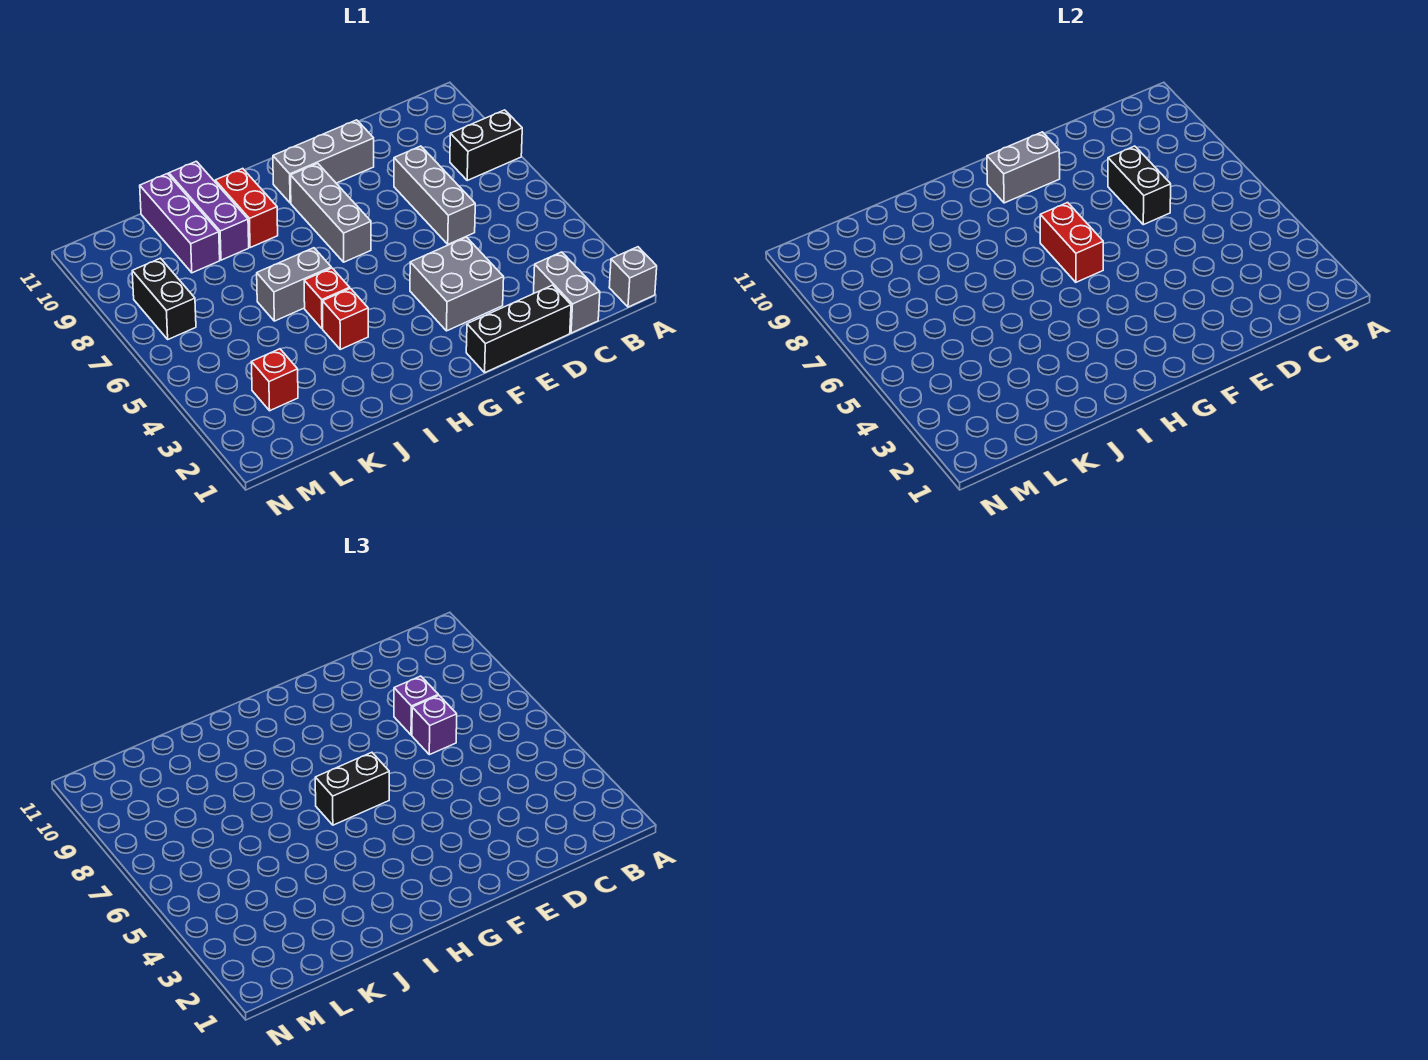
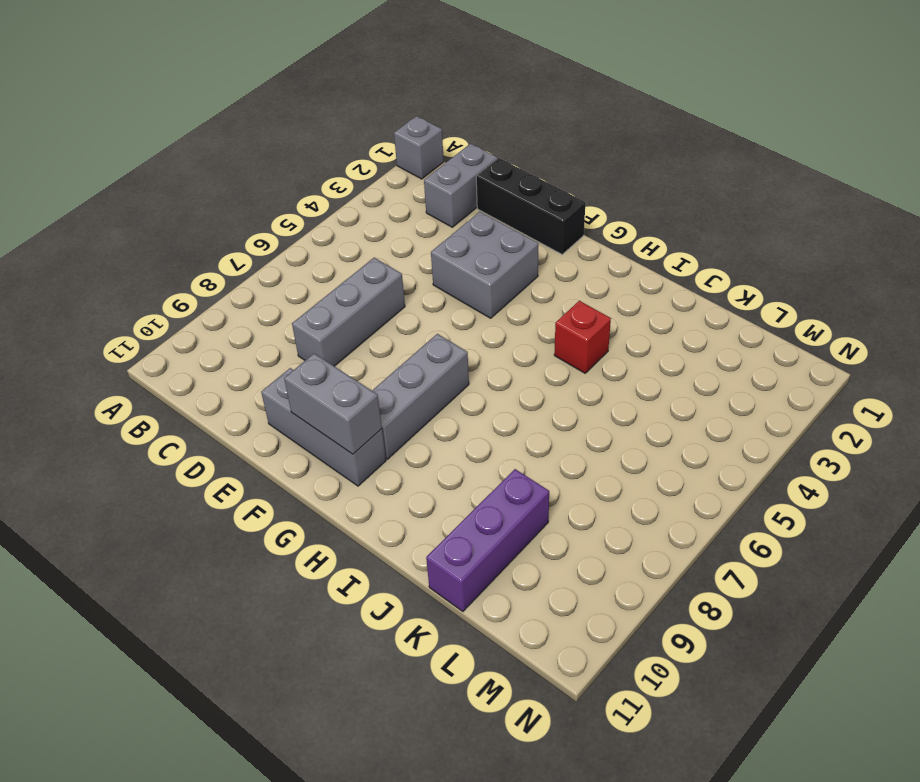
none -> black brick A8:B8 level 1
none -> red brick I5 level 1
none -> grey brick I6:J6 level 1

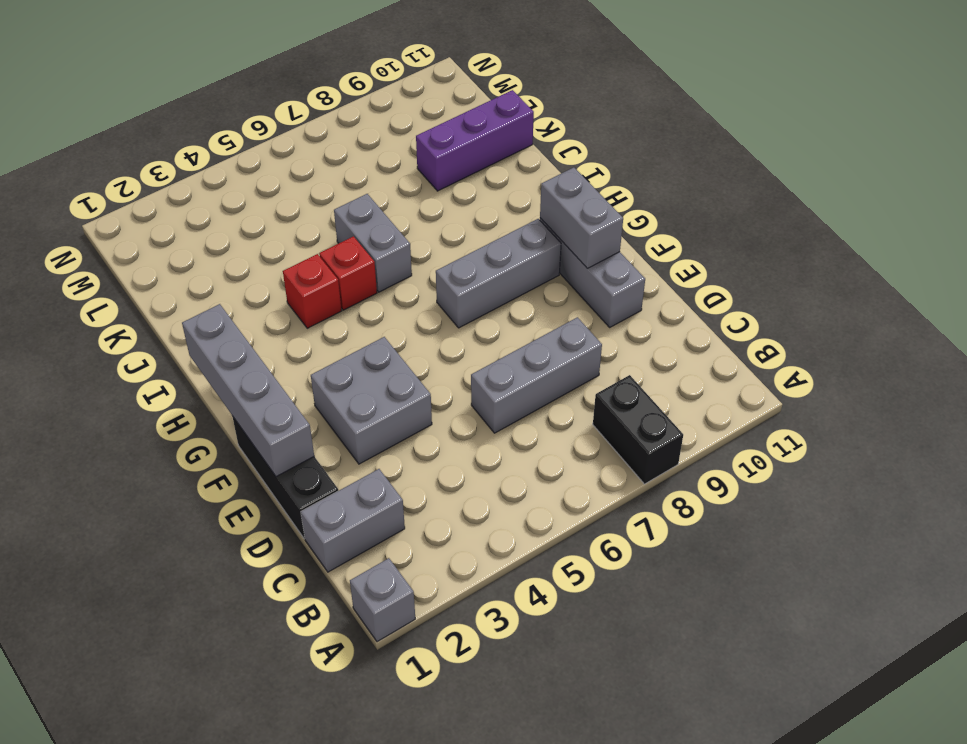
grey brick E1:H1 level 2 -> none
none -> red brick I9:I10 level 1
none -> purple brick J9:J11 level 1
none -> red brick L3 level 1

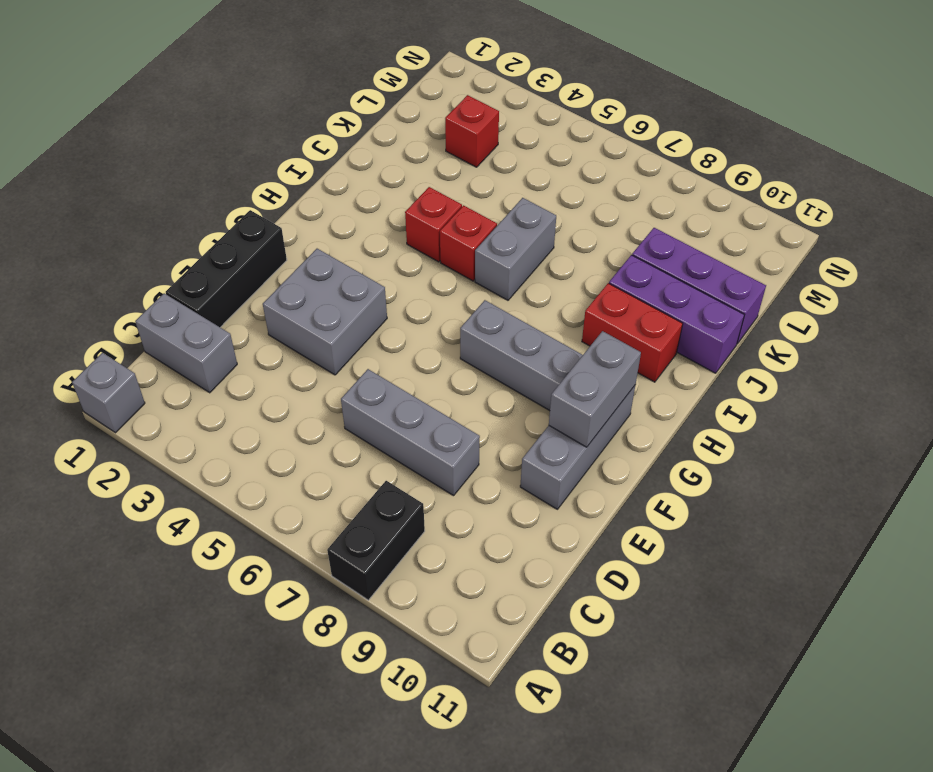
none -> black brick M7:M8 level 1
none -> black brick D7:D8 level 2
none -> red brick G6:G7 level 2

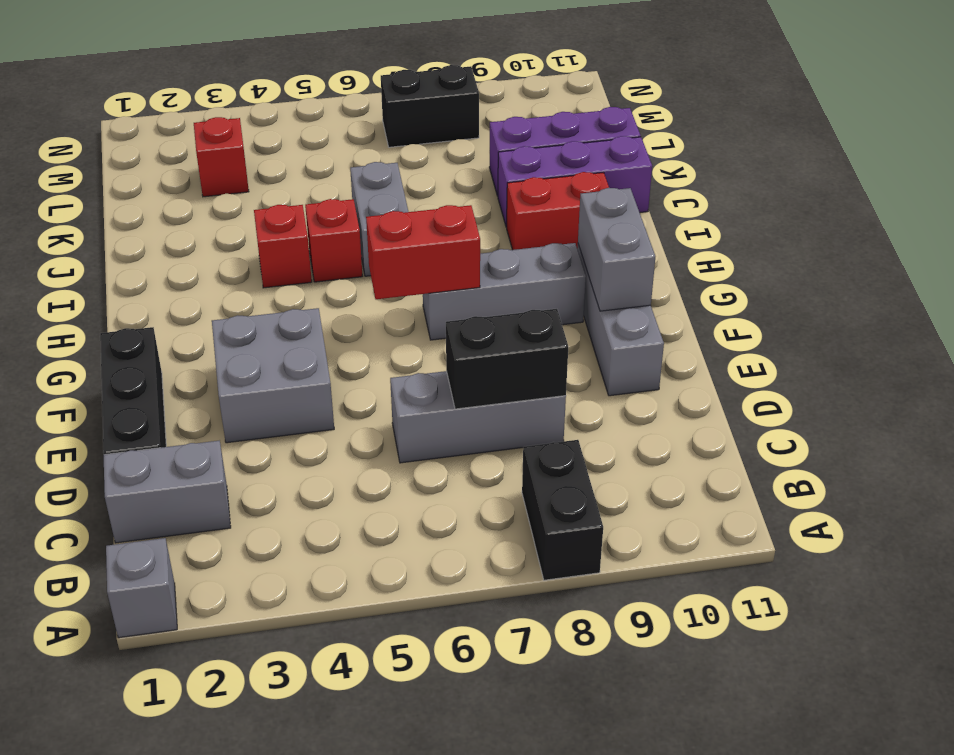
none -> purple brick D7 level 3
none -> purple brick D8 level 3
none -> black brick G6:H6 level 3

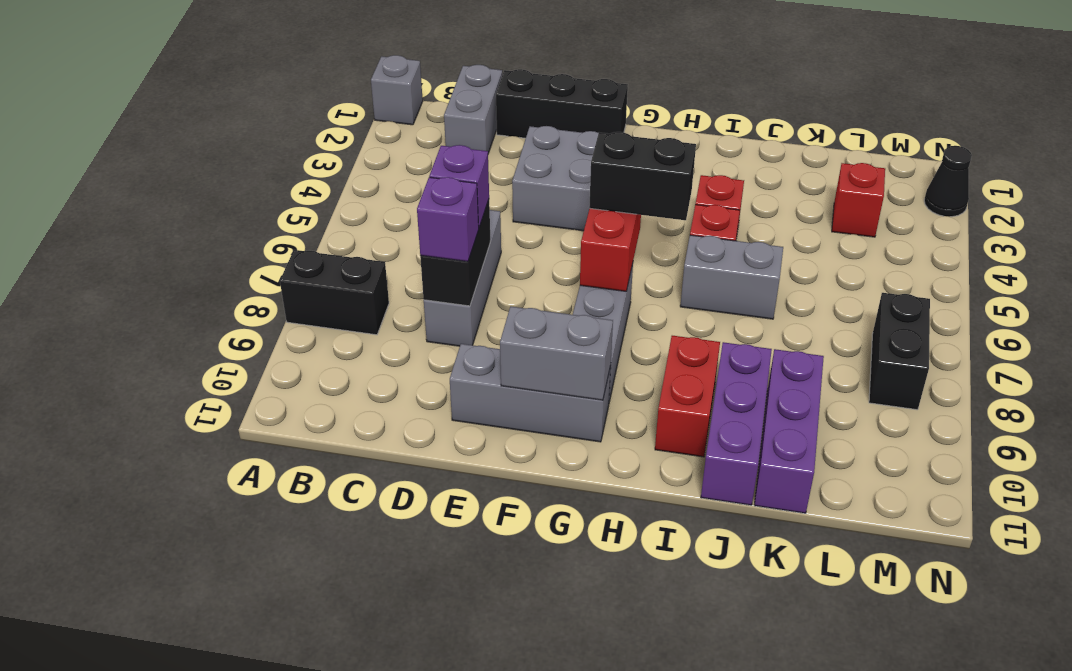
black cone N2 level 1 -> none

